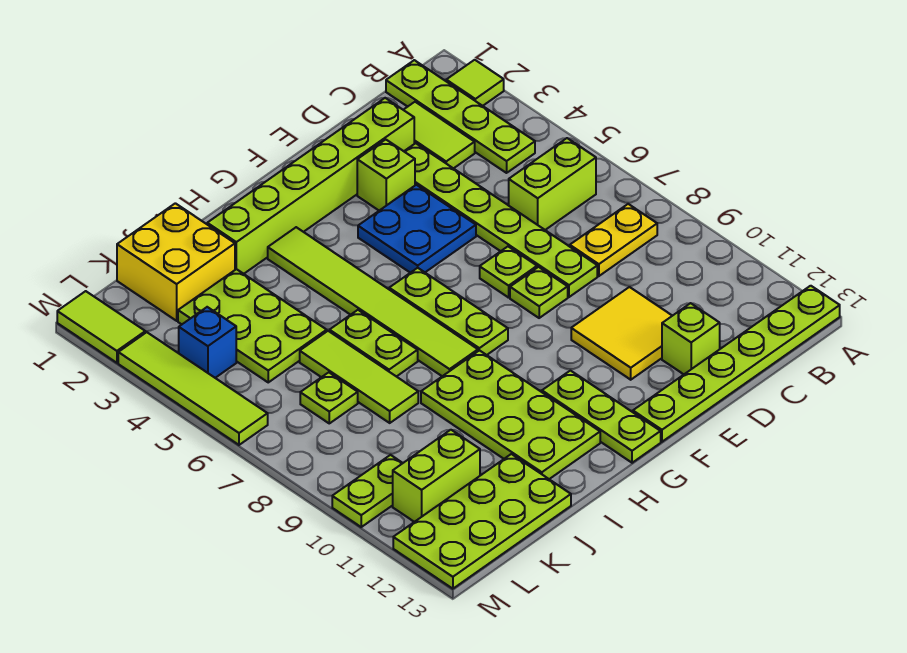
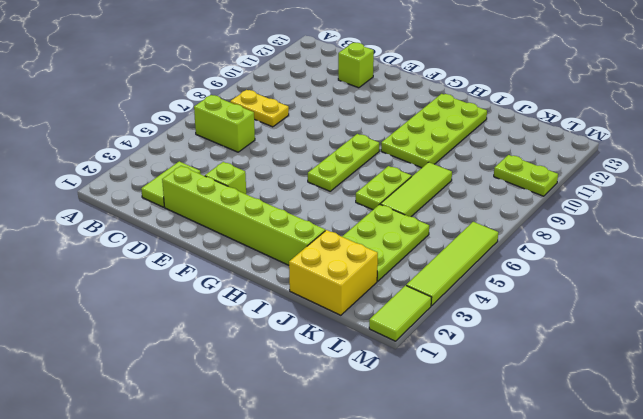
none -> lime tile A2 level 1
none -> lime plate A13:F13 level 1
none -> lime plate B1:B4 level 1

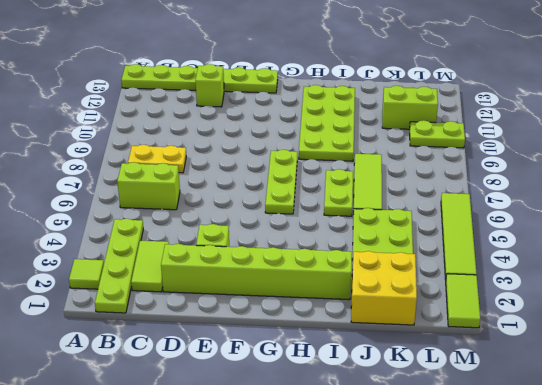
none -> lime plate D3:D8 level 1
none -> yellow tile D10:E11 level 1
none -> blue plate E4:F5 level 1

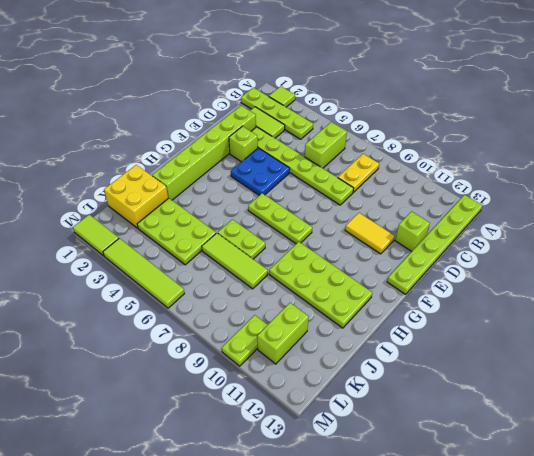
yellow tile E10:E11 level 1 -> yellow tile D10:E11 level 1
none -> lime plate E7 level 1
none -> lime plate E8 level 1
none -> lime plate G11:G13 level 1

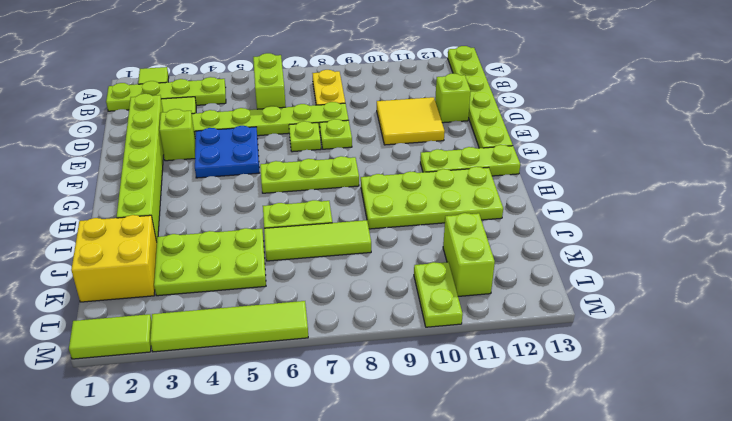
none -> lime tile H3:H8 level 1
none -> lime plate J12:M13 level 1
none -> lime plate K7 level 1

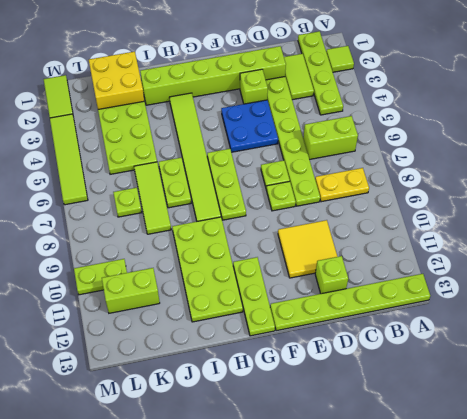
none -> lime plate J12:M13 level 1
none -> blue brick L4 level 1

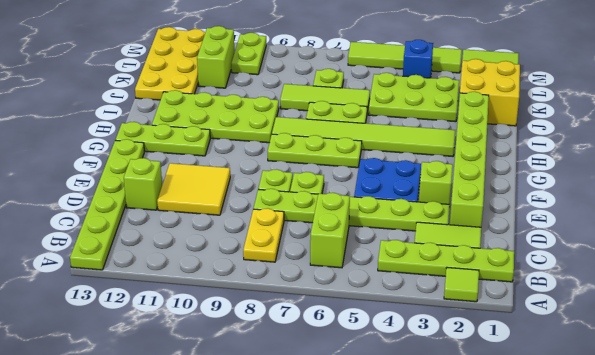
yellow plate J12:M13 level 1 -> lime plate J12:M13 level 1

